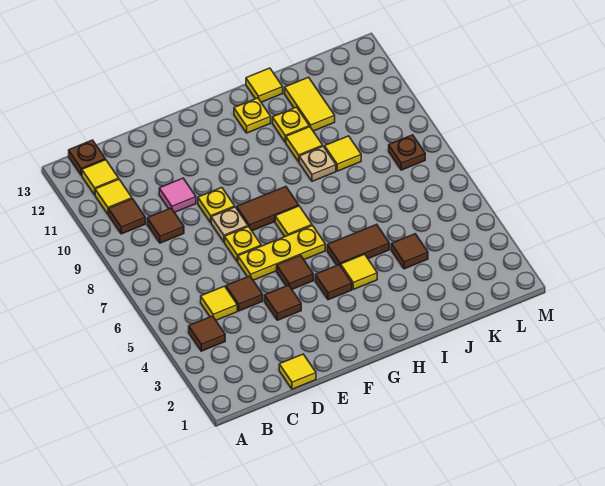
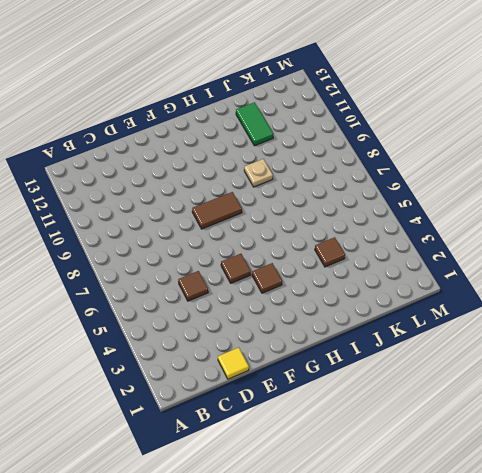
green tile J11:J12 level 1 -> yellow tile J11:J12 level 1
none -> brown tile B4 level 1
none -> brown tile B10 level 1
none -> yellow tile B11 level 1
none -> yellow tile B12 level 1

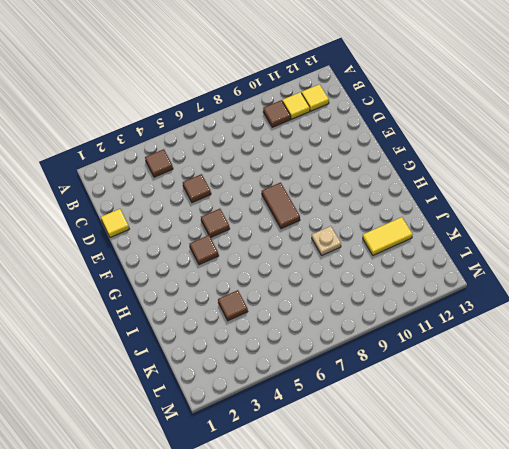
none -> brown plate B13 level 1
none -> yellow tile C5 level 1
none -> brown tile C9 level 1
none -> pink tile D10 level 1

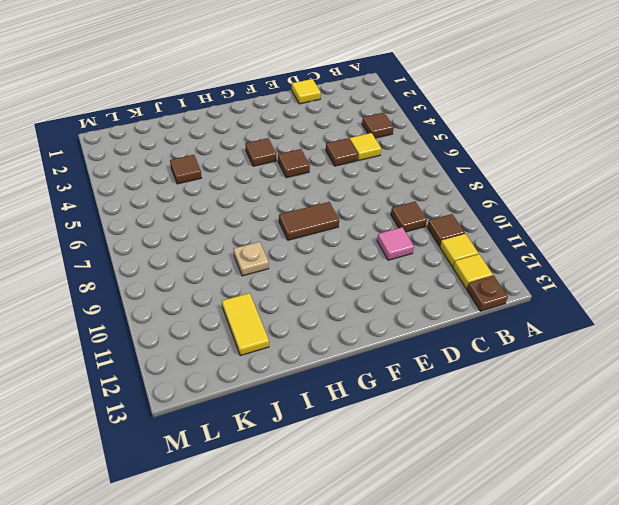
none -> brown tile E4 level 1
none -> yellow plate E6:G6 level 1
none -> yellow plate E7 level 1
none -> tan plate E8 level 1

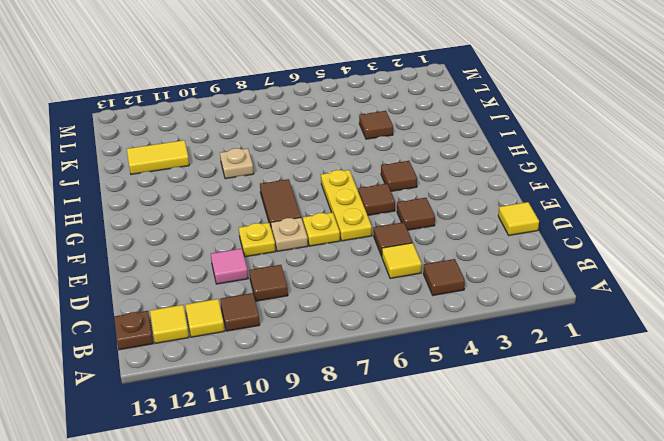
none -> yellow tile G7 level 1
none -> yellow tile H4 level 1
none -> brown tile H5:I5 level 1
none -> yellow plate H12 level 1

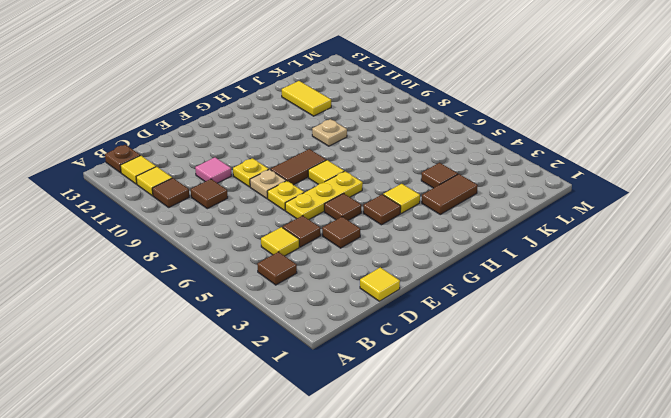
brown tile I3:J3 level 1 -> brown tile H5:I5 level 1
none -> yellow plate H12 level 1
none -> yellow tile I10 level 1
none -> yellow plate I11 level 1
none -> yellow tile I13 level 1

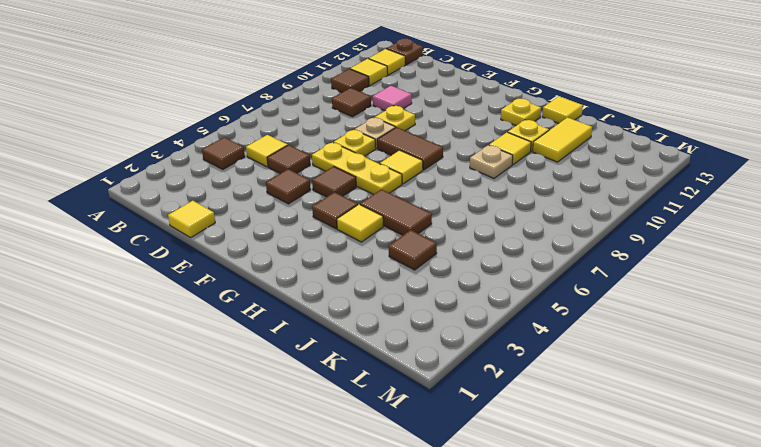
none -> yellow tile J9 level 1
none -> brown plate L8 level 1

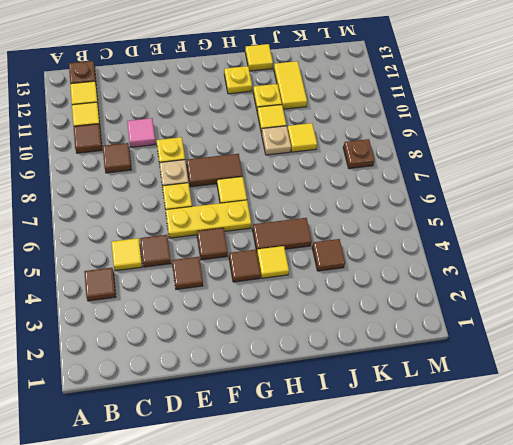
none -> yellow tile D1 level 1

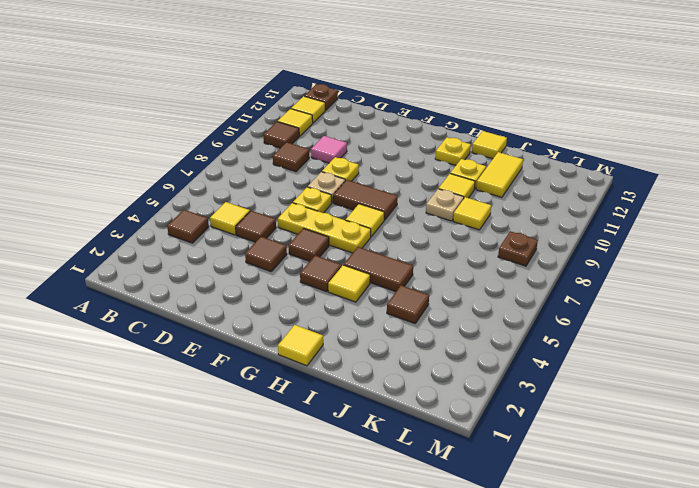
yellow tile H1 level 1 -> yellow tile D1 level 1

